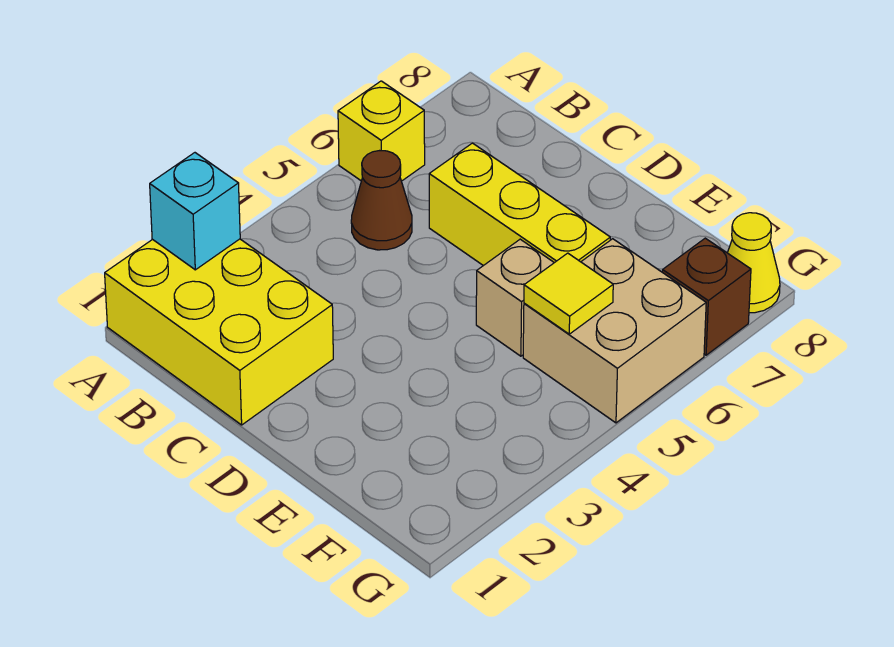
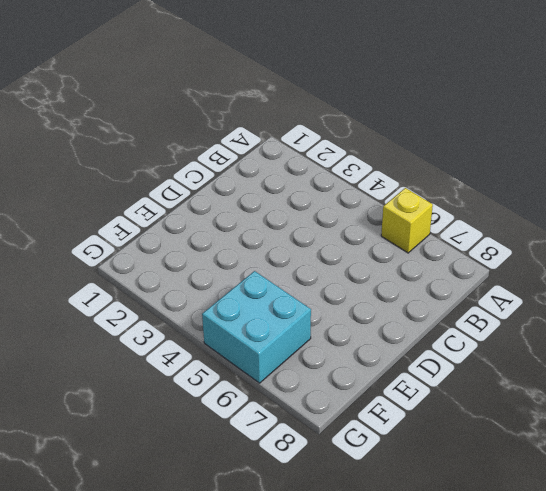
cyan brick F5:G6 level 1 -> tan brick F5:G6 level 1
none -> yellow brick A1:C2 level 1
none -> brown cone B5 level 1

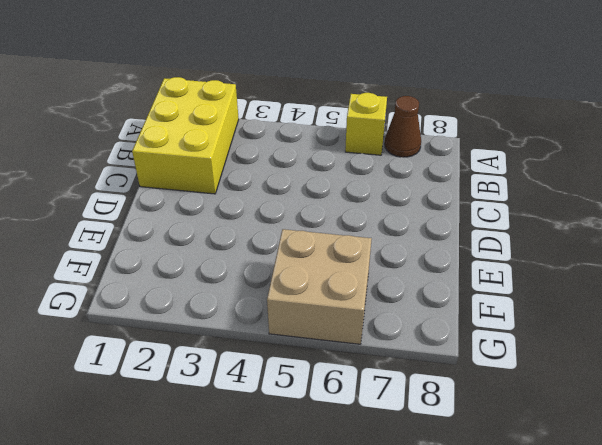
brown cone A7 level 1 -> brown cone B5 level 1
none -> yellow brick C6:E6 level 1
none -> tan brick E5 level 1

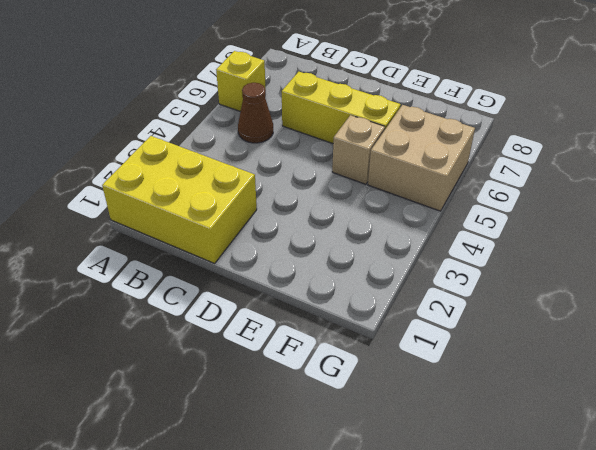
none -> brown brick G7 level 1
none -> yellow cone G8 level 1

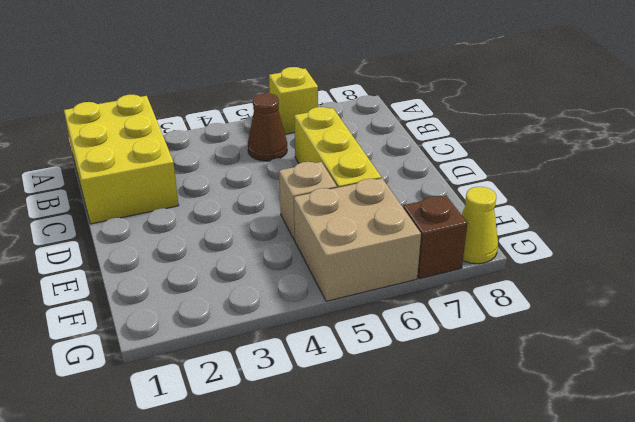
none -> cyan brick A2 level 2
none -> yellow tile F5 level 2

